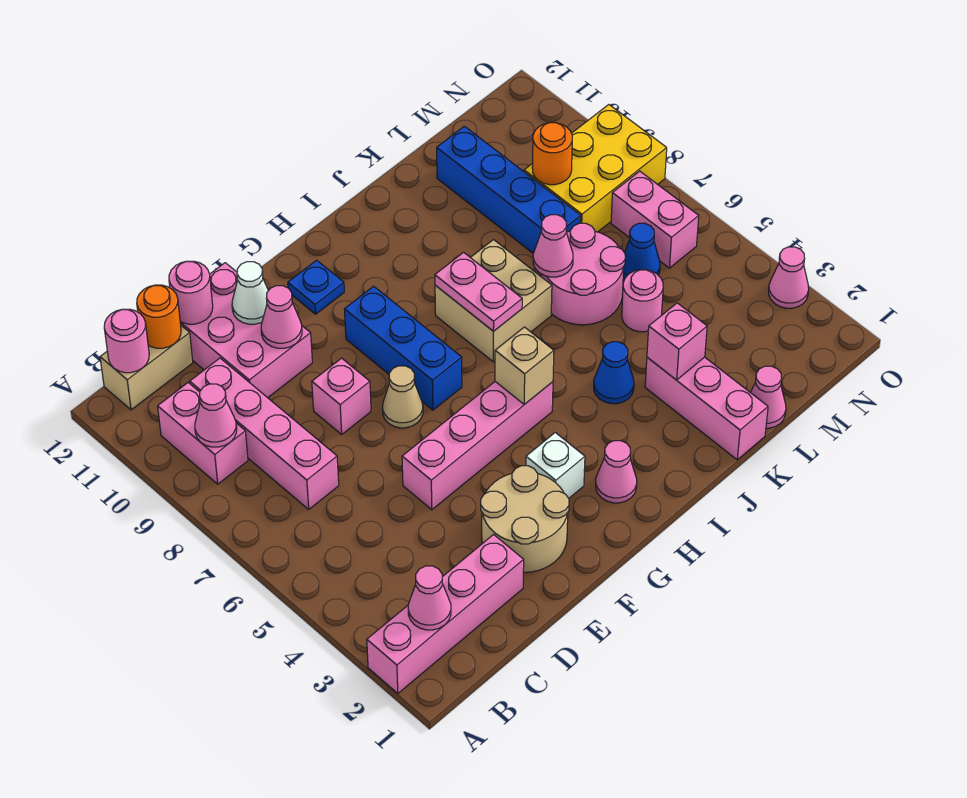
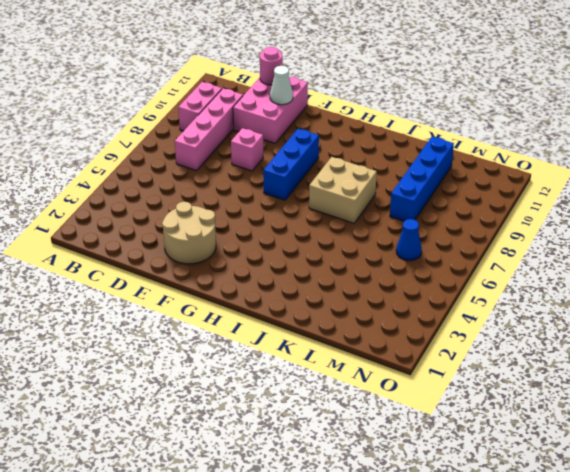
none -> pink brick A2:D2 level 1
none -> tan brick B12:C12 level 1
none -> pink brick E5:H5 level 1
none -> tan cone F7 level 1

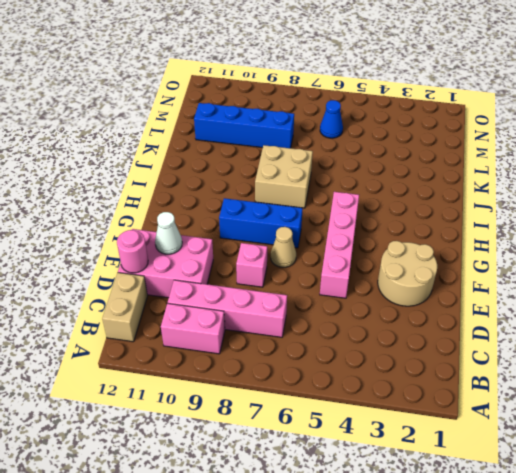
none -> pink brick A2:D2 level 1
none -> white brick G3 level 1
none -> blue plate G11 level 1
none -> pink cone H2 level 1

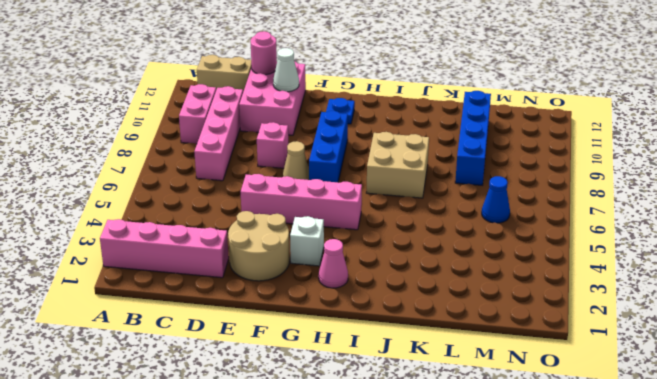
none -> blue cone J4 level 1
none -> pink brick K1:K3 level 1
none -> pink round brick K6:L7 level 1
none -> pink cone L1 level 1

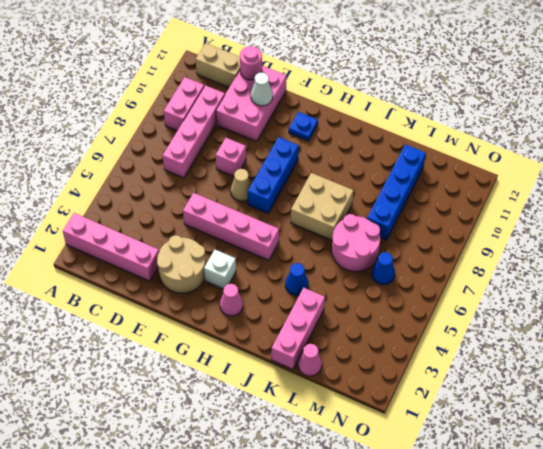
none -> pink round brick L5 level 1
none -> yellow brick M8:O9 level 1
none -> pink brick N6:N7 level 1
none -> pink cone O3 level 1

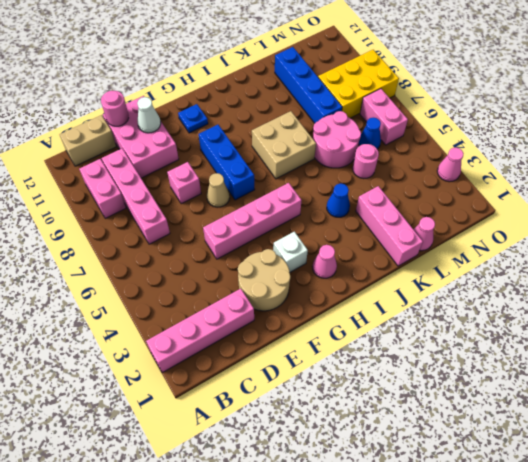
none -> pink cone B2 level 2
none -> pink cone B9 level 2
none -> pink round brick B12 level 2
none -> orange round brick C12 level 2

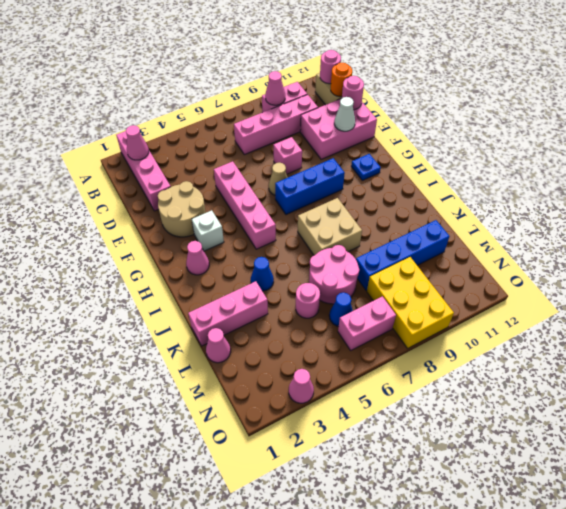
none -> pink cone E10 level 2
none -> tan brick H5 level 2
none -> pink plate I7:I8 level 2
none -> pink brick K3 level 2

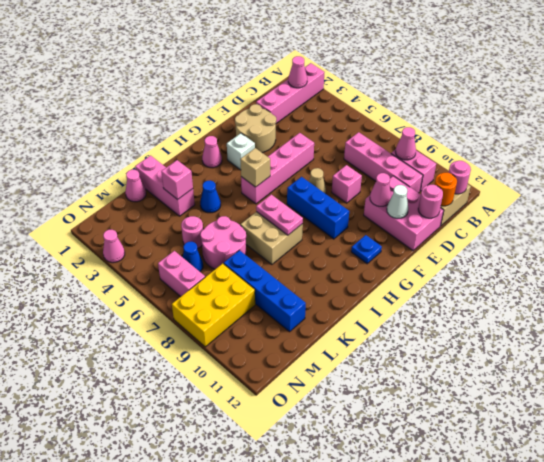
none -> pink cone K7 level 2
none -> orange round brick M9 level 2

